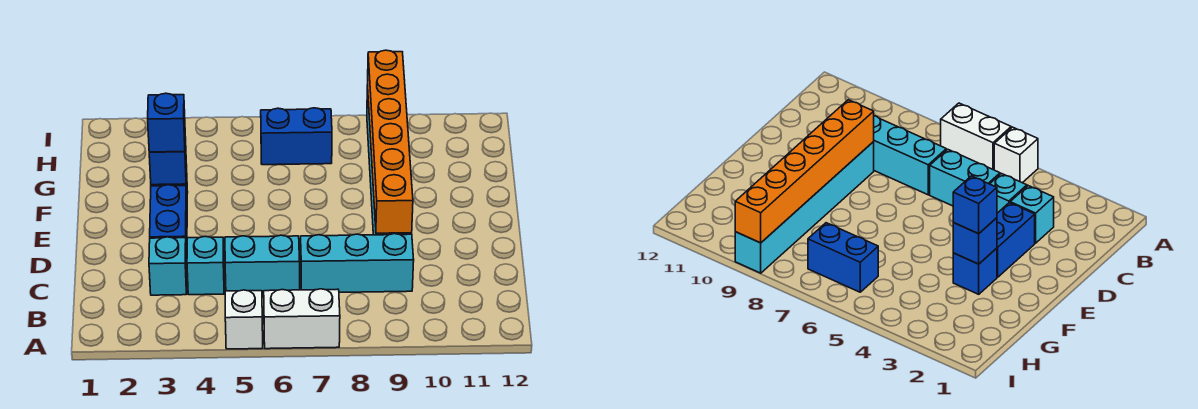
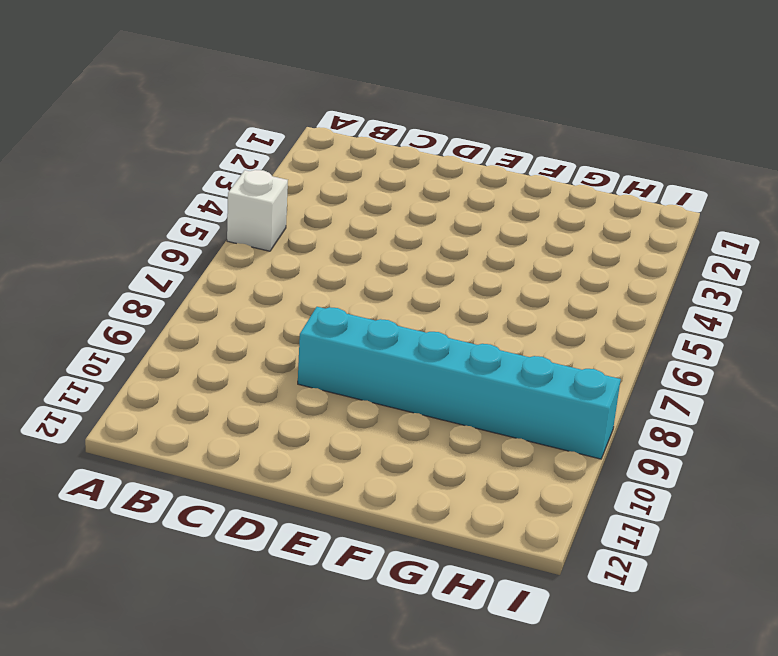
none -> white brick A6:A7 level 1
none -> cyan brick C3 level 1
none -> cyan brick C4 level 1

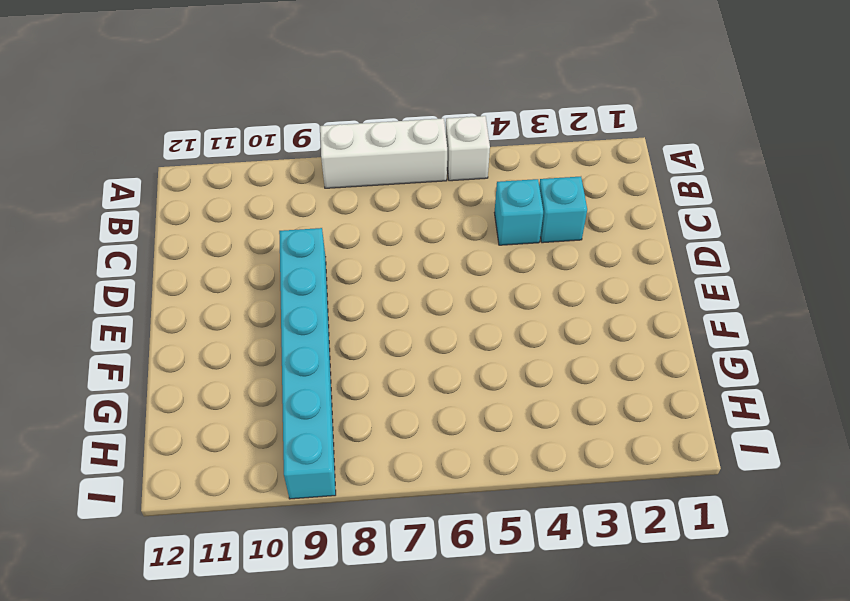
white brick A6:A8 level 1 -> white brick A6:A7 level 1
none -> cyan brick C5:C6 level 1
none -> cyan brick C7:C9 level 1
none -> blue brick D3:E3 level 1

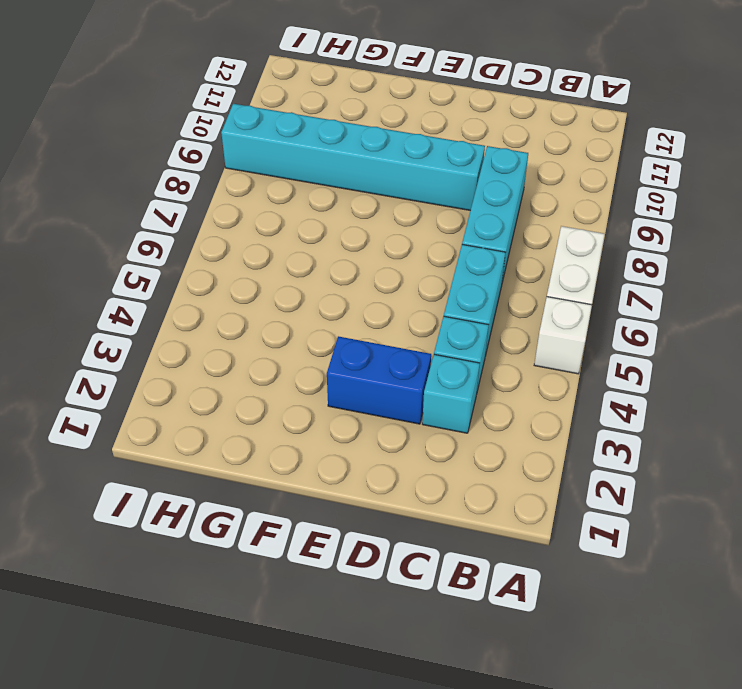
none -> blue brick F3 level 1
none -> blue brick H6:H7 level 1
none -> orange brick D9:I9 level 2

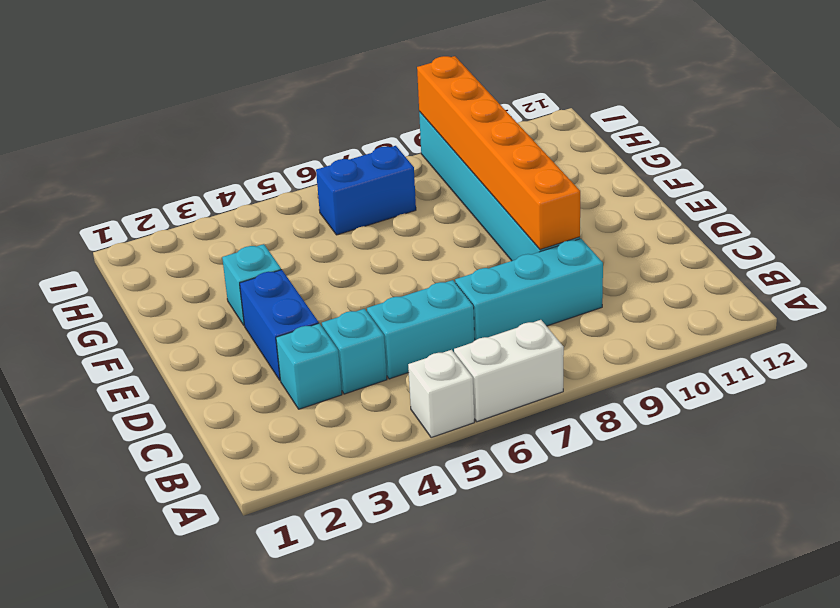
cyan brick F3 level 1 -> blue brick F3 level 1
none -> blue brick F3 level 2
none -> blue brick F3 level 3

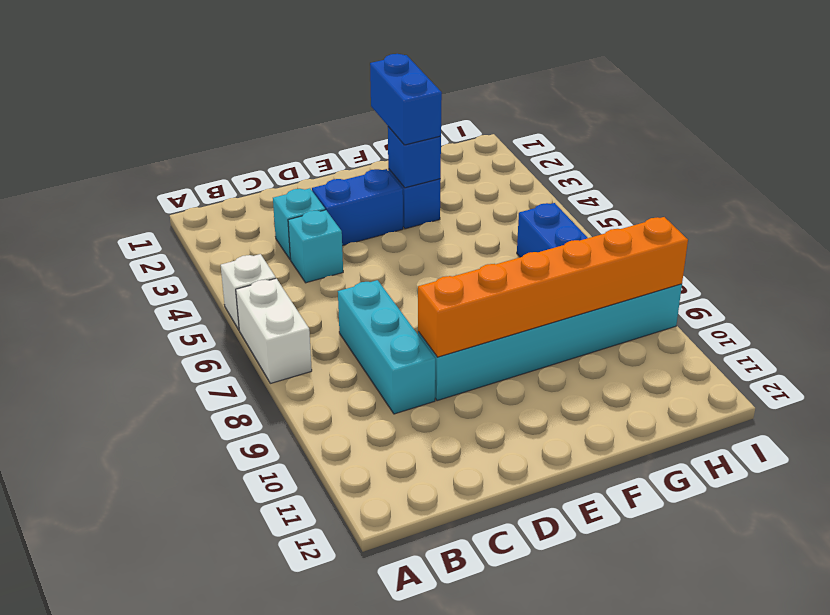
blue brick F2:F3 level 3 -> blue brick F3 level 3
none -> cyan brick C5:C6 level 1

